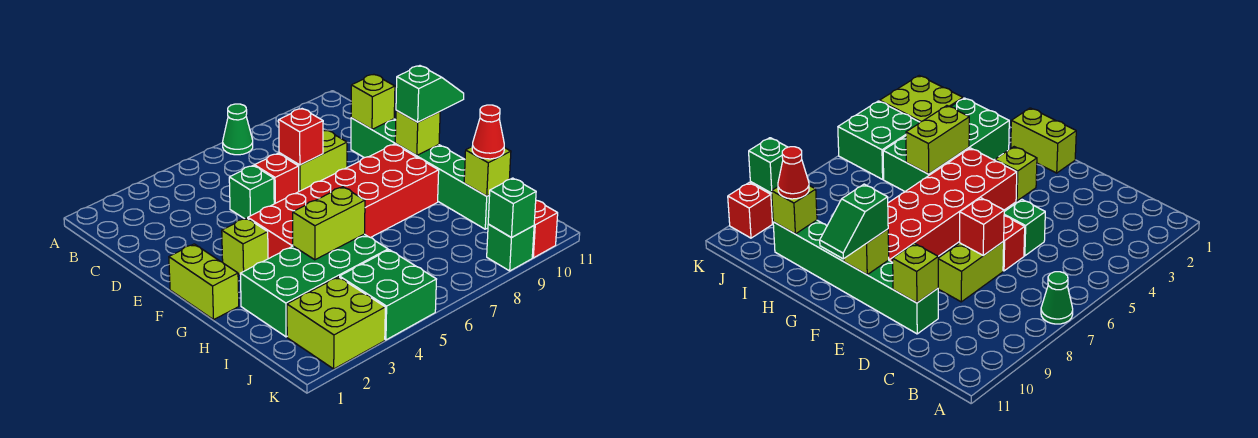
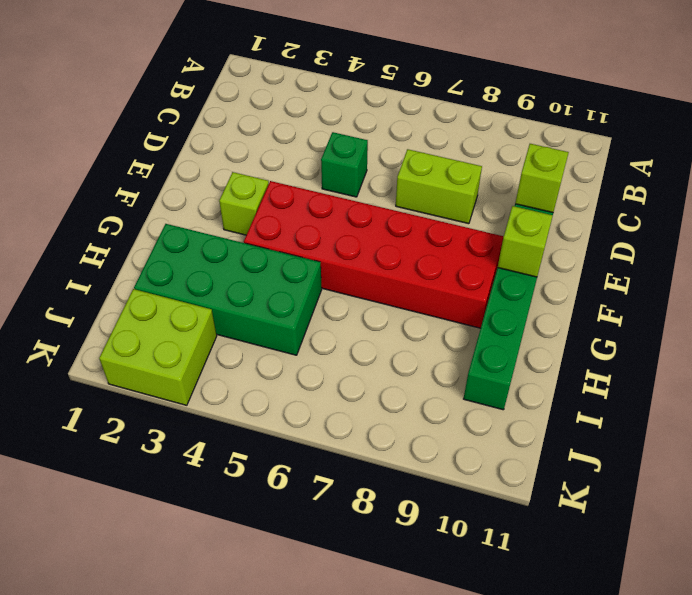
none -> green cone A7 level 1
none -> red brick D6 level 1
none -> lime brick F1:G1 level 1

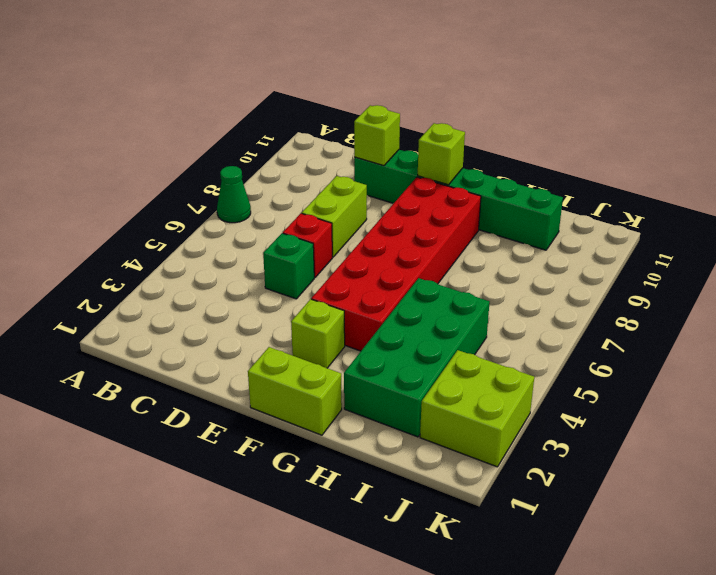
none -> green brick J4:K5 level 1
none -> green brick K9 level 1
none -> red brick K10 level 1

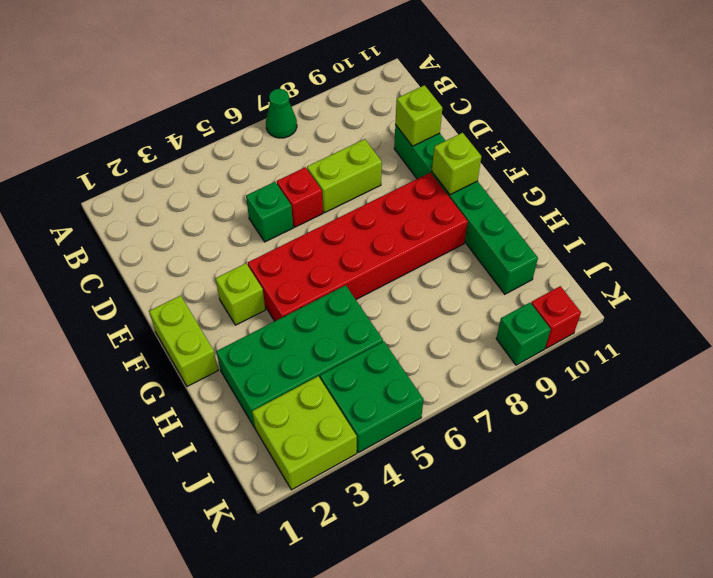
none -> red brick D7 level 2
none -> lime brick H4:H5 level 2
none -> lime brick I10 level 2

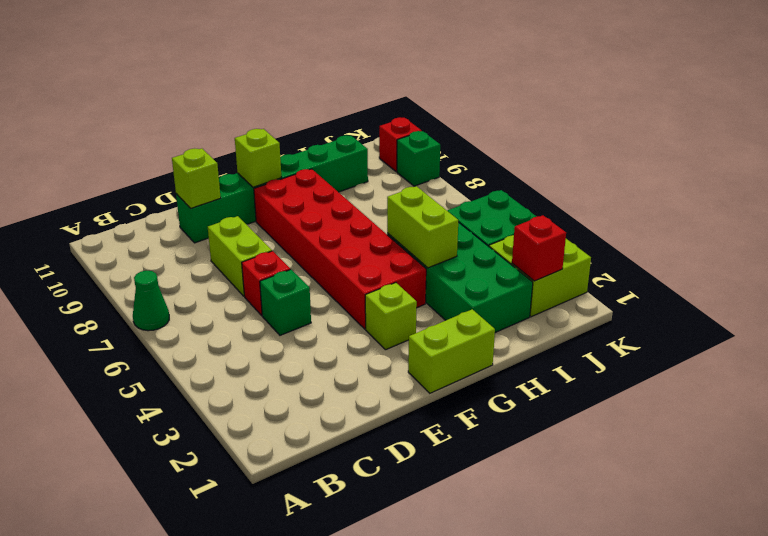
red brick J2 level 2 -> red brick D7 level 2
none -> lime brick I10 level 2
none -> green brick K9 level 2
none -> green slope F10:F11 level 3 top 10

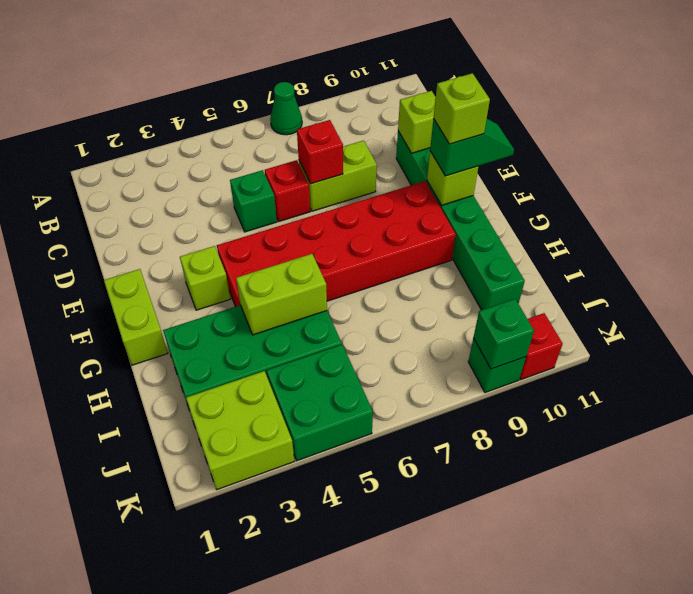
lime brick F10 level 4 -> lime brick I10 level 2
none -> red cone I10 level 3

